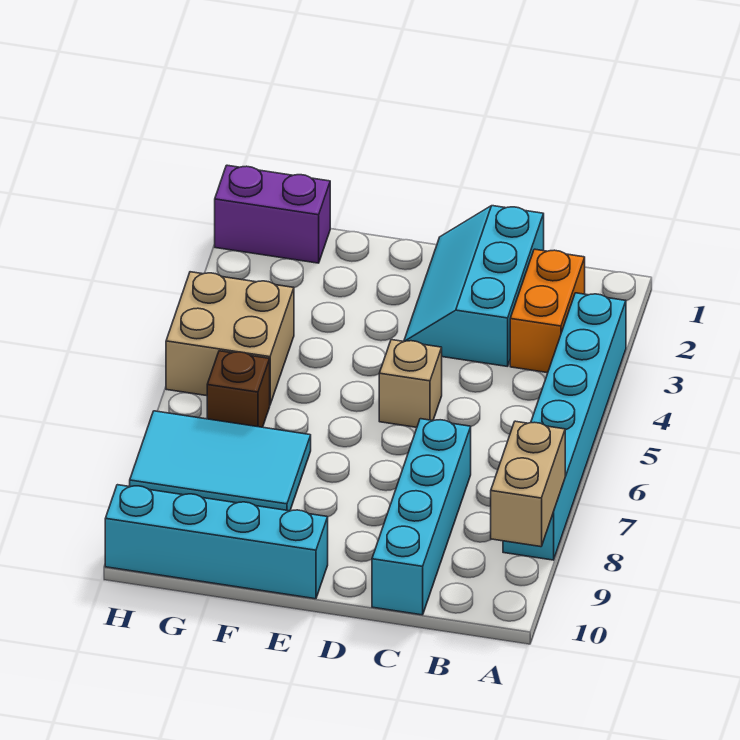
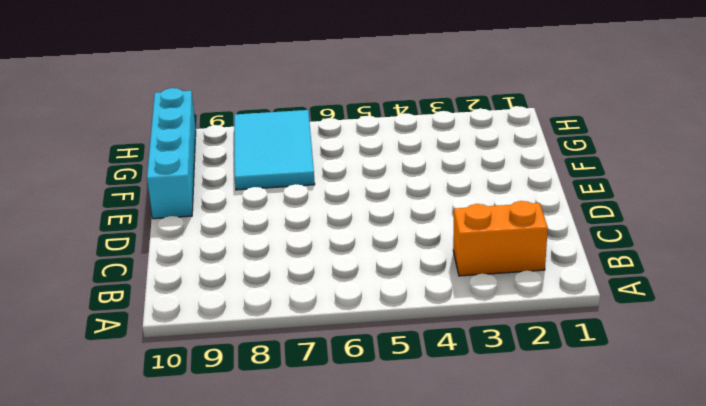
none -> cyan brick A3:A8 level 1
none -> cyan slope C1:D3 level 1 top C

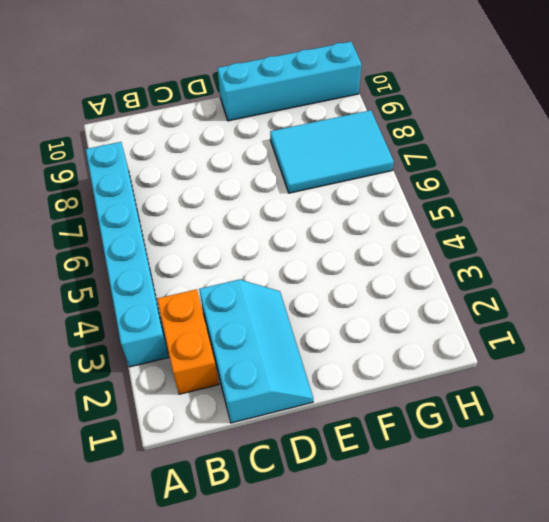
none -> cyan brick C7:C10 level 1
none -> tan brick D5 level 1

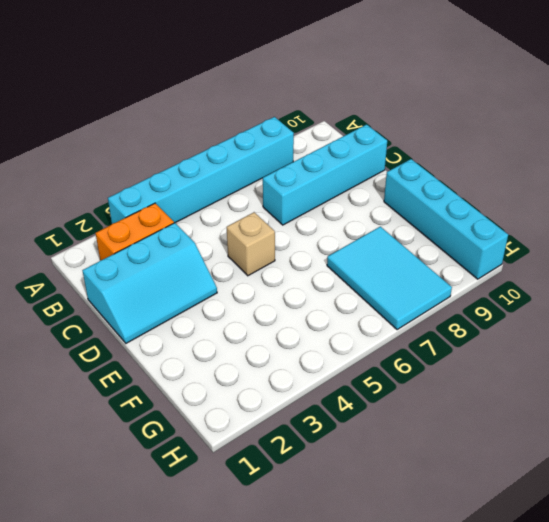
none -> purple brick G1:H1 level 1
none -> tan brick G4:H5 level 1

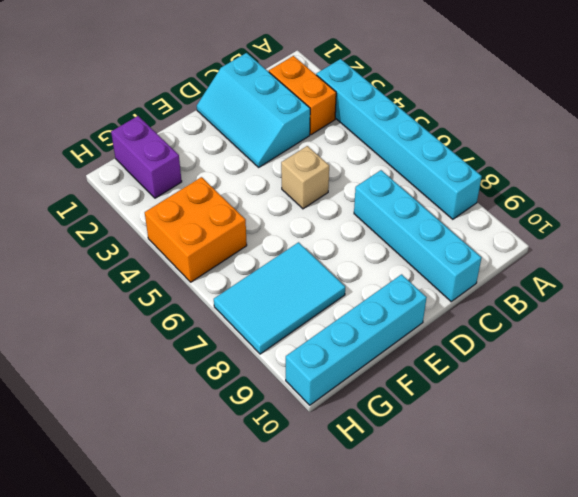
purple brick G1:G2 level 1 -> purple brick G1:H1 level 1
orange brick G4:H5 level 1 -> tan brick G4:H5 level 1
none -> brown brick G6 level 1
none -> tan brick A8:A9 level 2

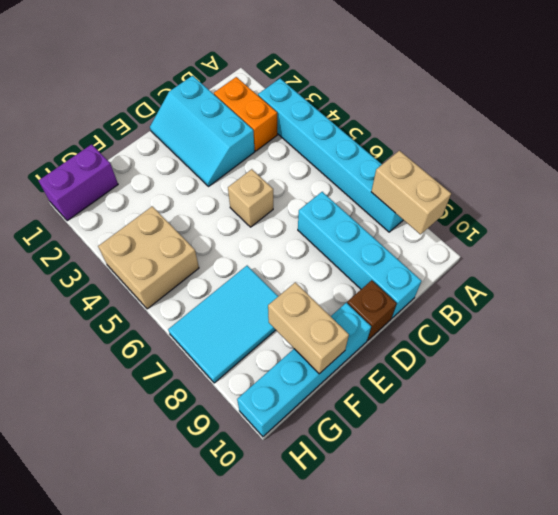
brown brick D10 level 1 -> brown brick G6 level 1
tan brick F9:F10 level 2 -> none

